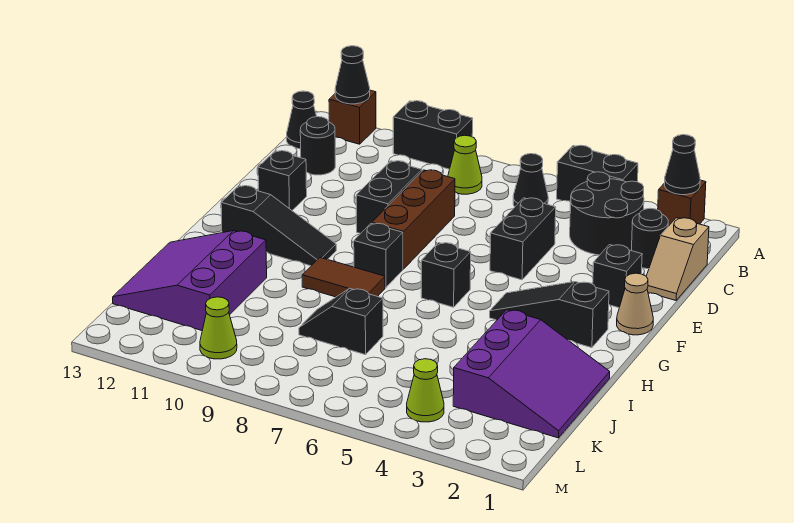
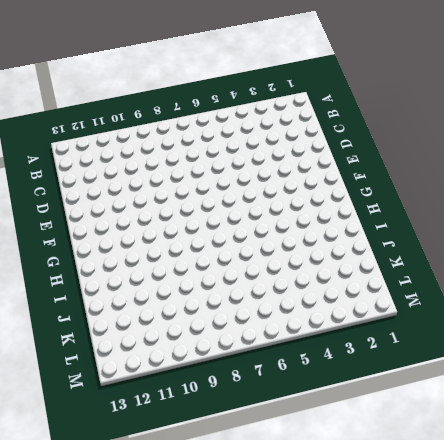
none -> brown brick A2 level 1
none -> black brick A4:A5 level 1
none -> black brick A9:A10 level 1

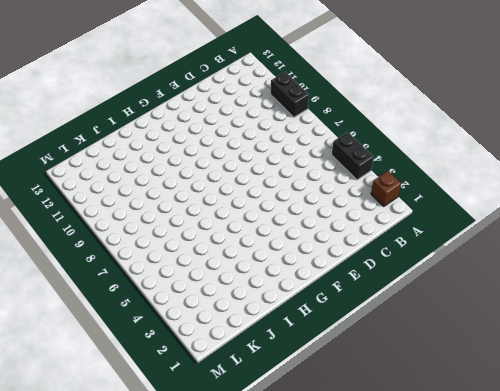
none -> brown brick A12 level 1
none -> black round brick B3:C4 level 1
none -> black cone B6 level 1

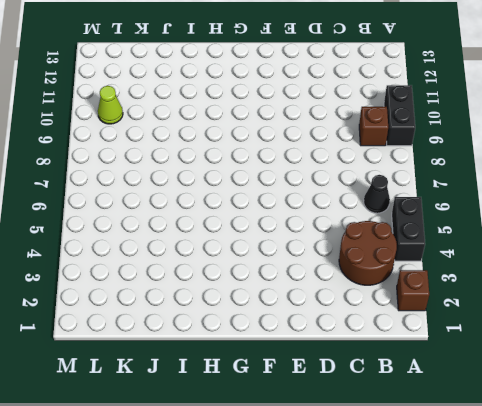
brown round brick B3:C4 level 1 -> black round brick B3:C4 level 1
brown brick B9 level 1 -> brown brick A12 level 1
none -> lime cone B8 level 1
none -> black cone B13 level 1
none -> tan slope C1:D1 level 1 top C

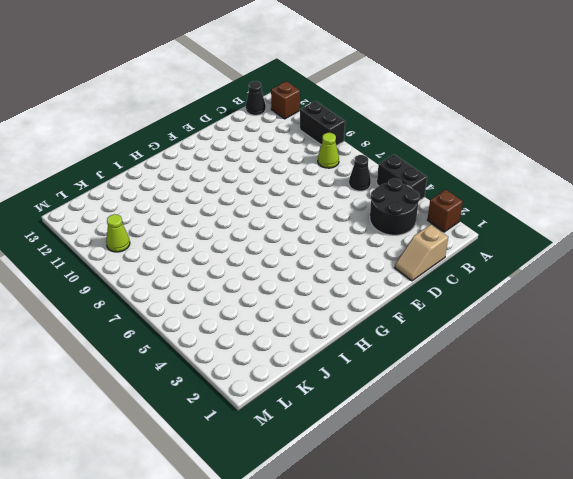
none -> black round brick C2 level 1
none -> black round brick C12 level 1
none -> black brick D5:E5 level 1

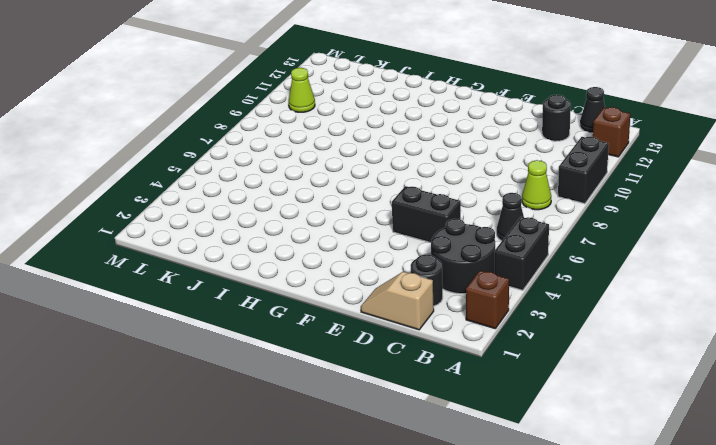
none -> brown brick D8:F8 level 1
none -> black brick D9:E9 level 1
none -> black brick E2 level 1

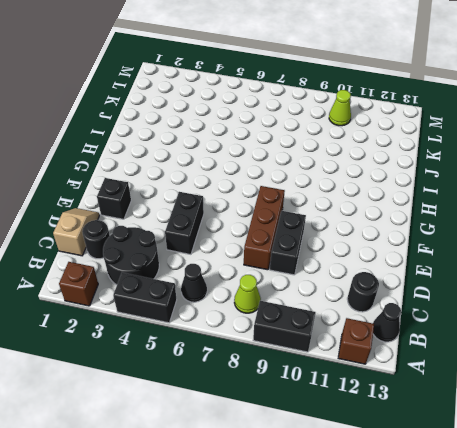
none -> black brick E12 level 1
none -> tan cone F1 level 1
none -> black slope G2:G4 level 1 top 2

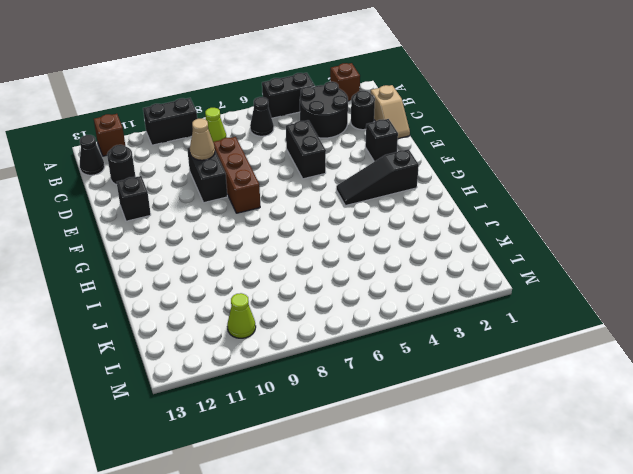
tan cone D9 level 2 -> tan cone F1 level 1
none -> black brick G6 level 1
none -> black brick G8 level 1
none -> black slope G10:G12 level 1 top 12

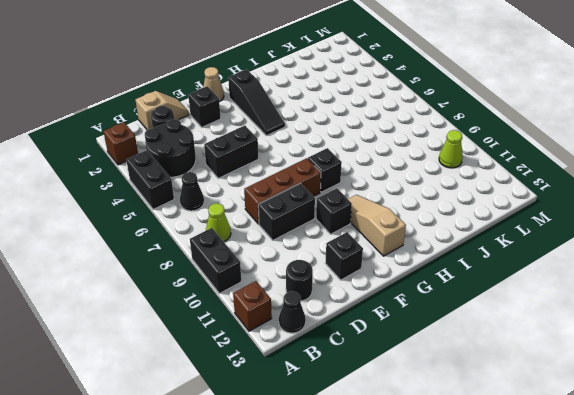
black brick F10 level 1 -> black brick G6 level 1
tan slope G10:G12 level 1 top 12 -> black slope G10:G12 level 1 top 12
none -> brown tile H8:H9 level 1
none -> purple slope I1:K3 level 1 top 3
none -> purple slope I11:K13 level 1 top 11

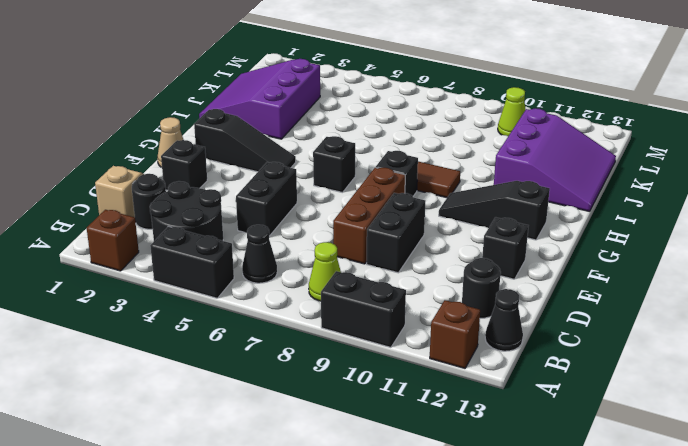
none -> black slope J7:J8 level 1 top 7
none -> lime cone L4 level 1
none -> black cone A2 level 2

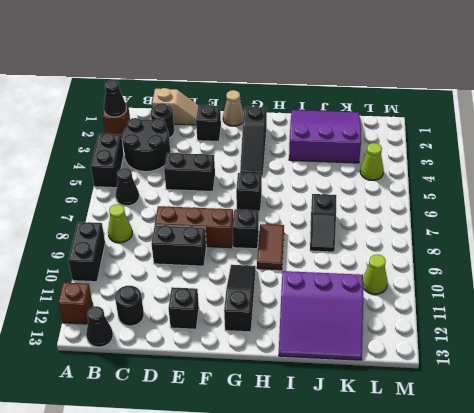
none -> black cone A12 level 2

